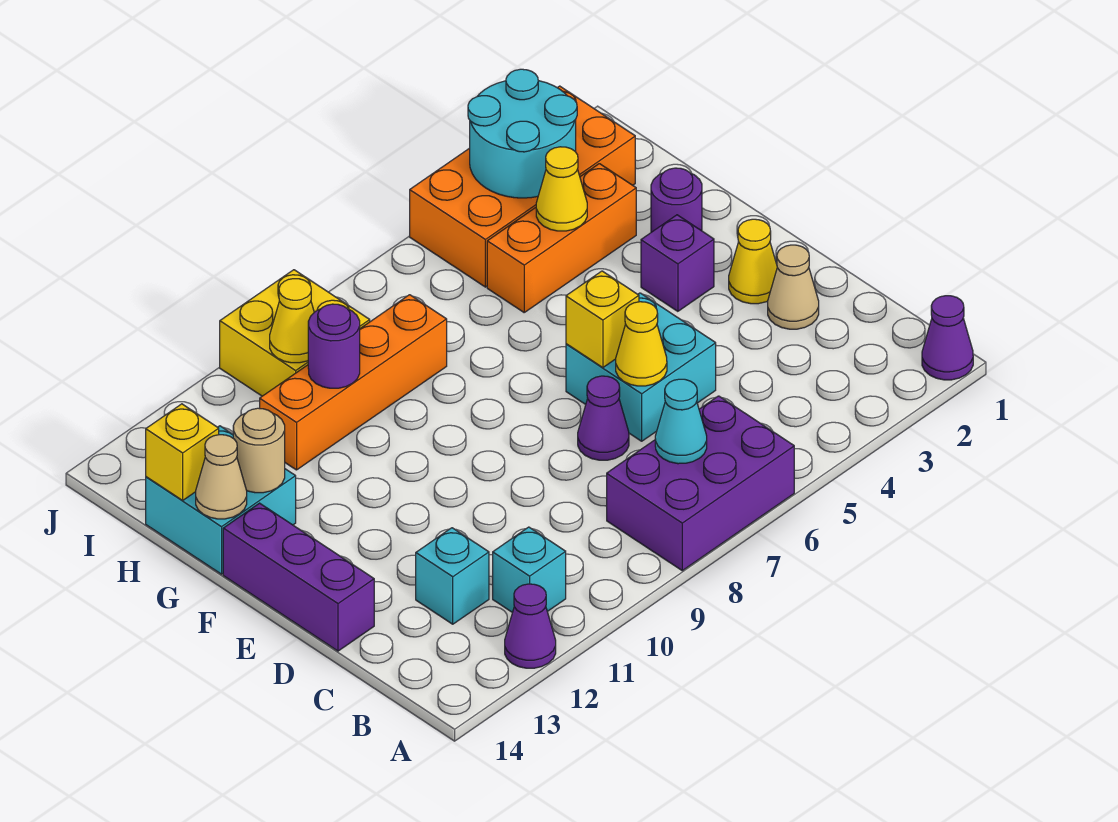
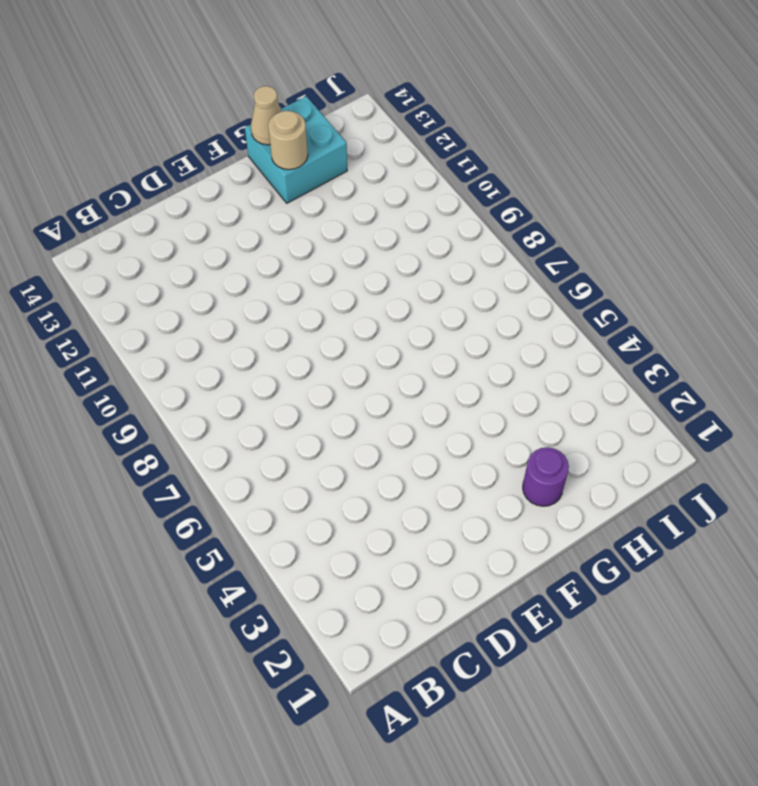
none -> purple cone A1 level 1
none -> purple brick A6:B8 level 1
none -> purple cone A12 level 1

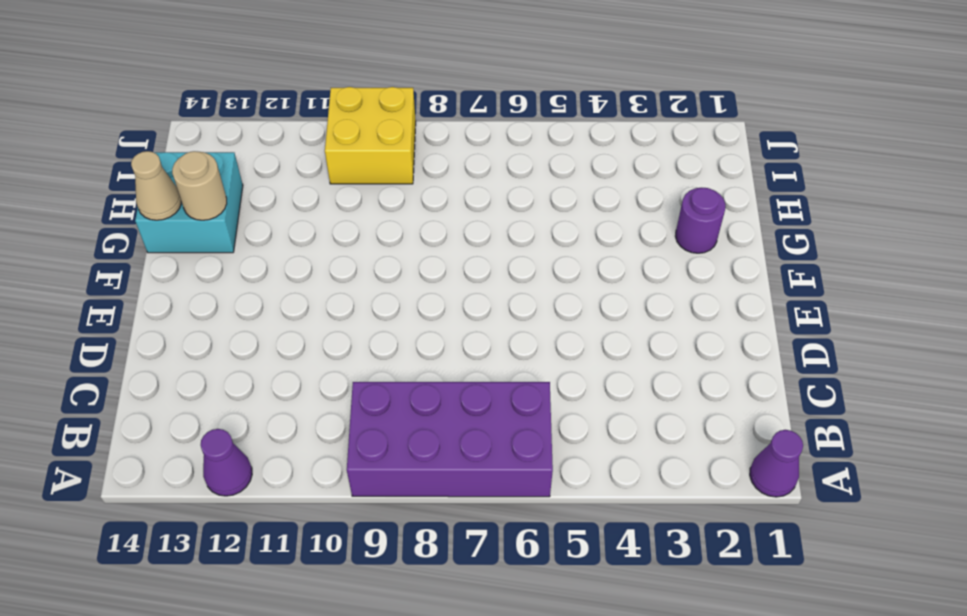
purple brick A6:B9 level 1 -> purple brick A6:B8 level 1
none -> cyan brick B11 level 1
none -> cyan brick C12 level 1
none -> tan cone D2 level 1

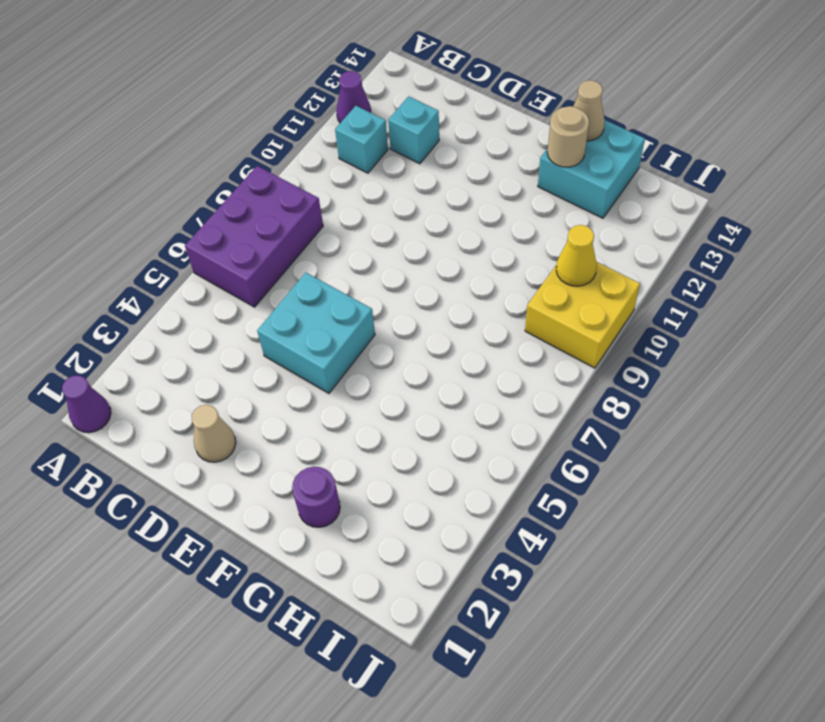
none -> purple cone D7 level 1
none -> purple brick D14:F14 level 1
none -> yellow cone E2 level 1

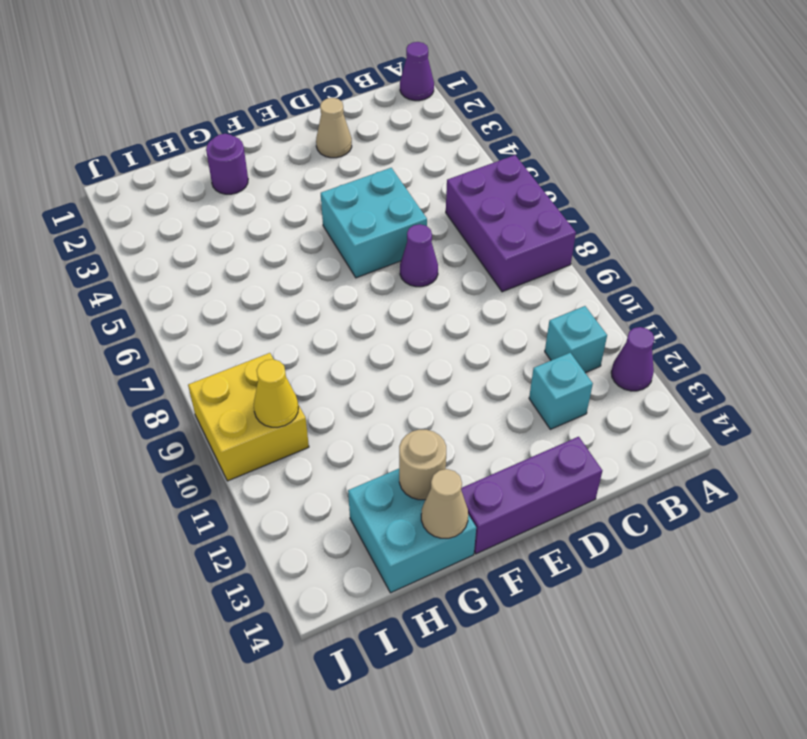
none -> yellow cone E2 level 1
none -> purple brick F3 level 1
none -> orange brick H3:H5 level 1

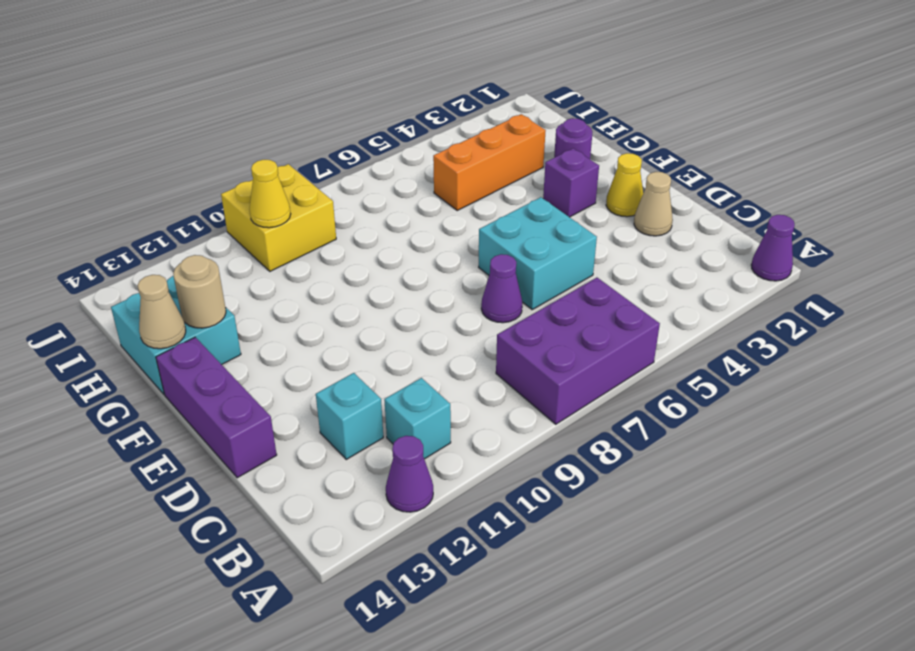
none -> orange brick H8:H11 level 1
none -> orange brick I2:J5 level 1
none -> cyan cone B7 level 2

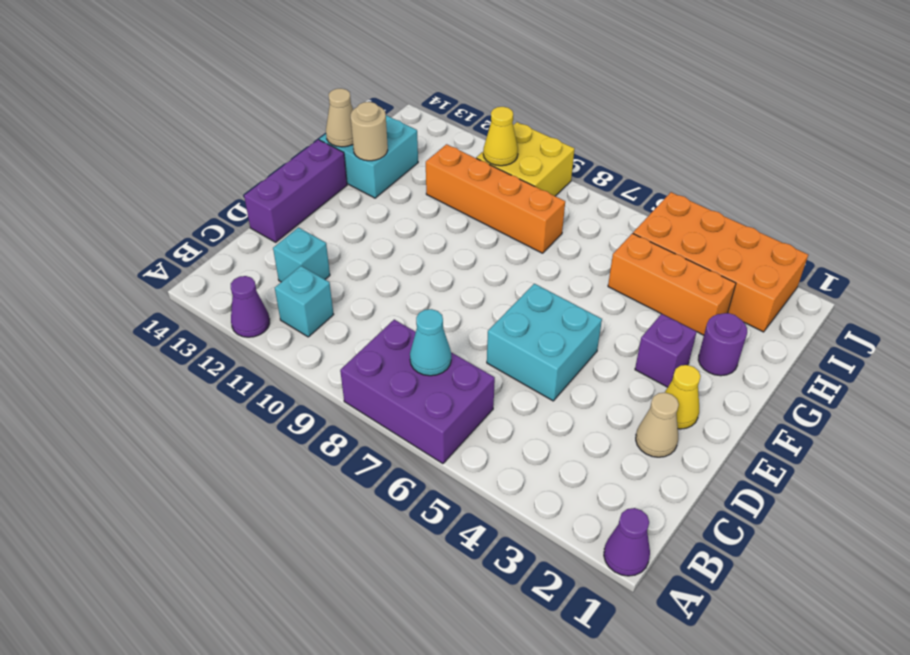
none -> purple cone D7 level 1
none -> yellow cone D6 level 2
none -> yellow brick E6 level 2

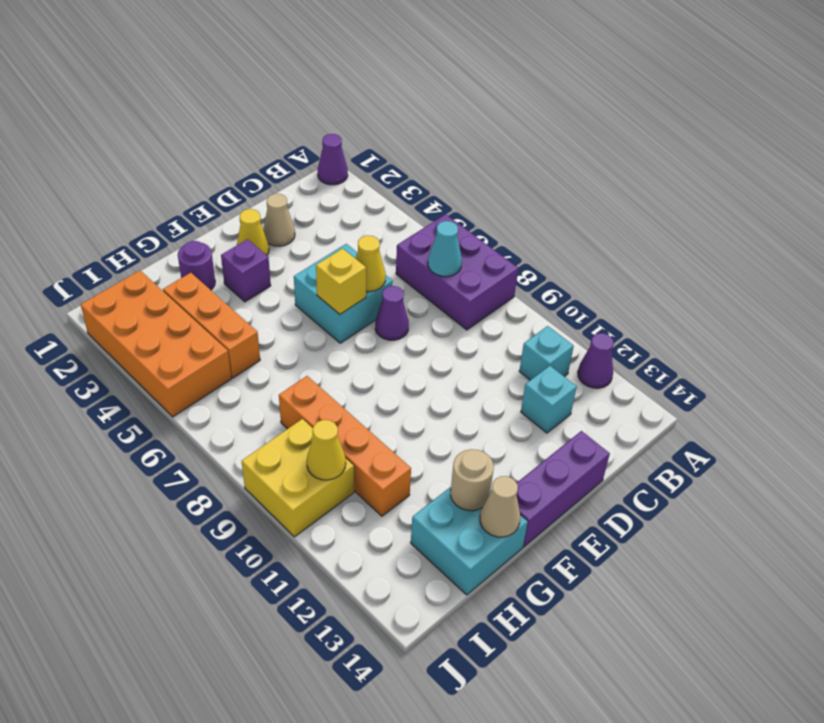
none -> yellow cone H4 level 2
none -> purple round brick H10 level 2
none -> yellow brick H14 level 2

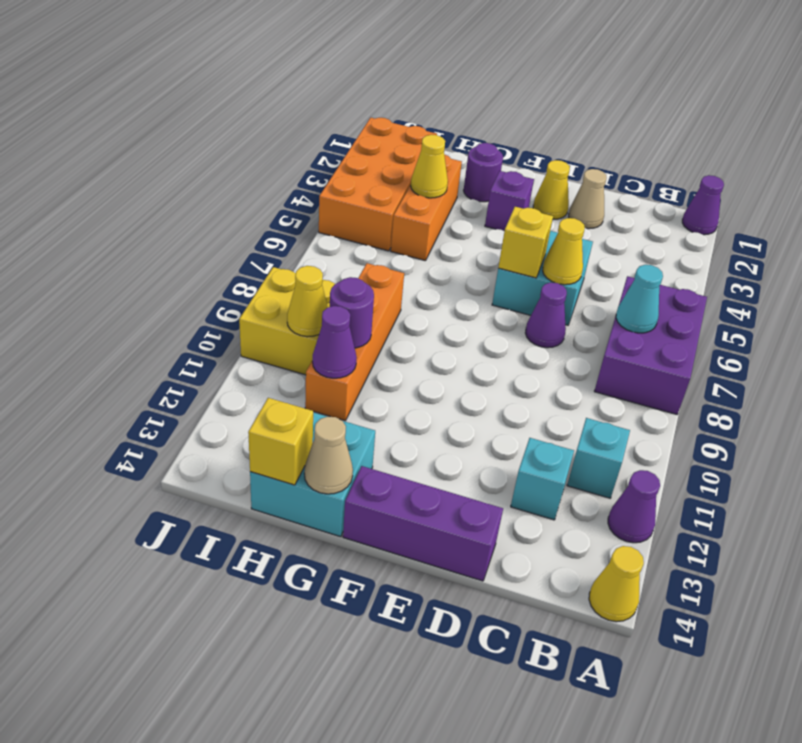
yellow cone A14 level 1 -> none
purple cone H11 level 2 -> none
none -> tan round brick G13 level 2
none -> cyan round brick I3:J4 level 2

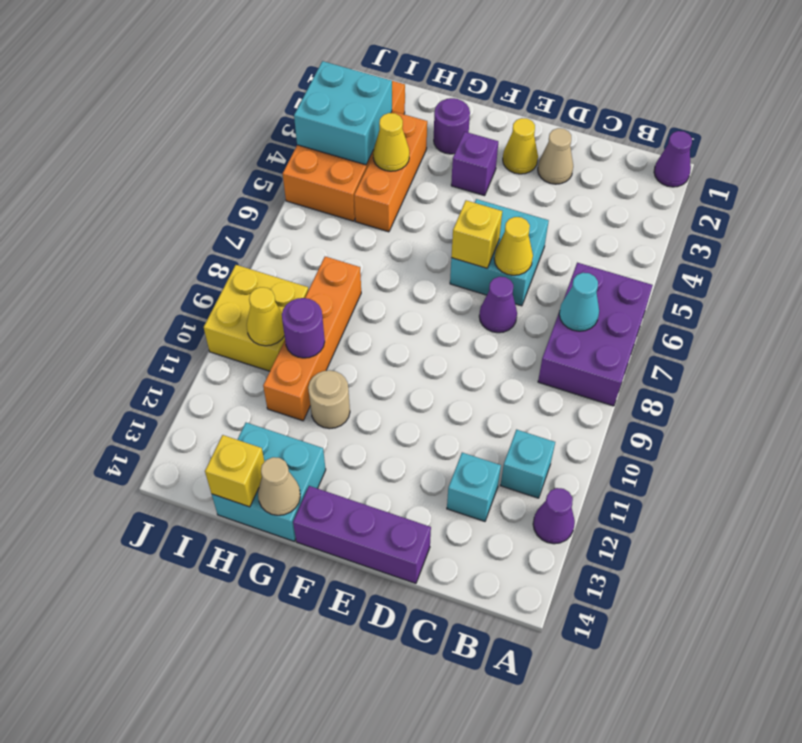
tan round brick G11 level 1 -> tan round brick G13 level 2
cyan brick I3:J4 level 2 -> cyan round brick I3:J4 level 2

